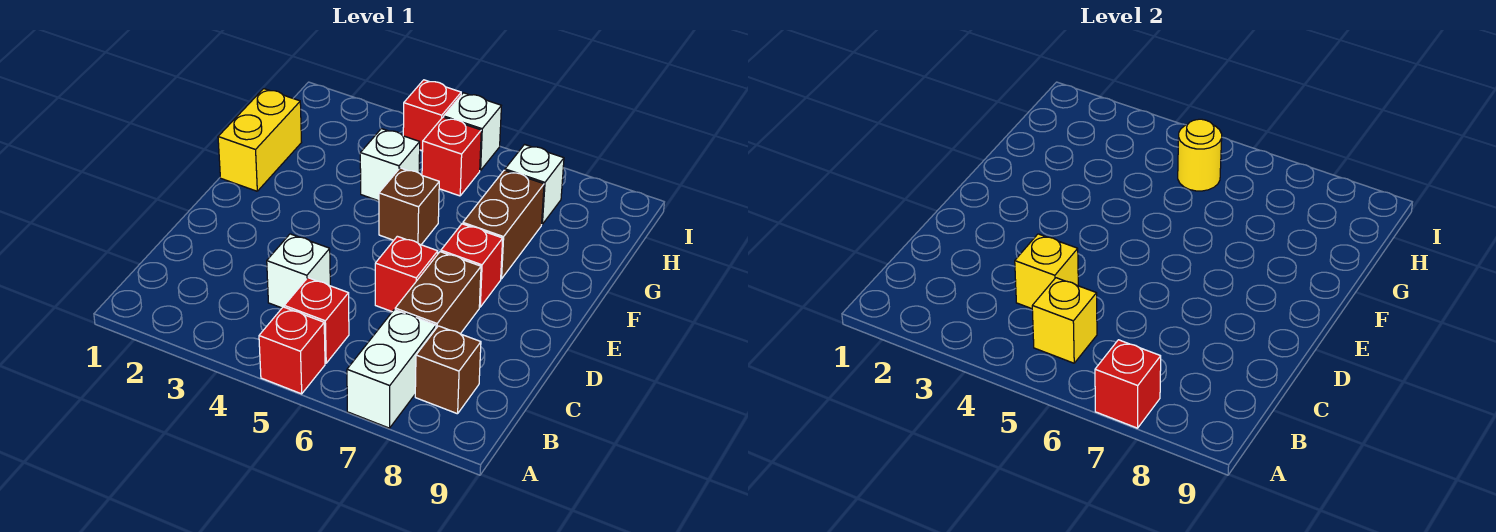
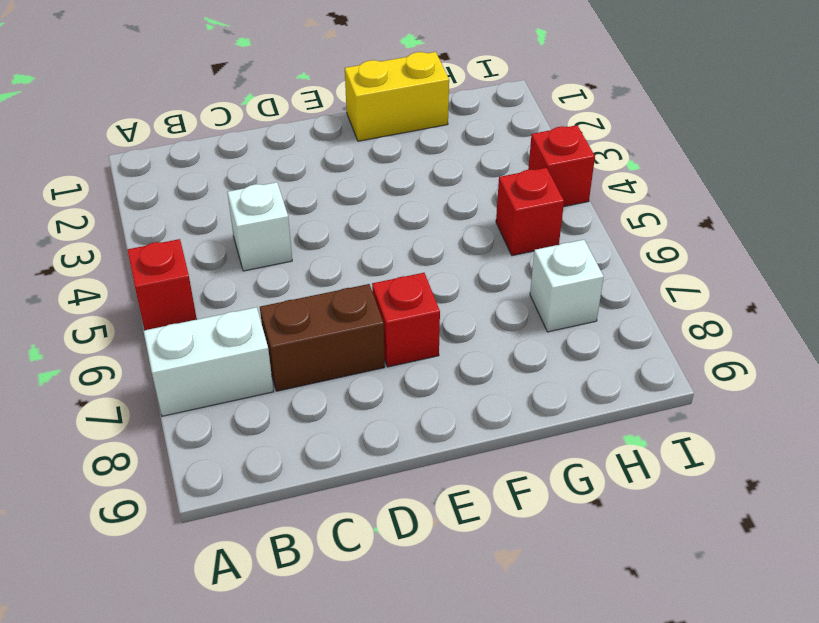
none -> red brick B5 level 1
none -> brown brick B8 level 1
none -> red brick D6 level 1

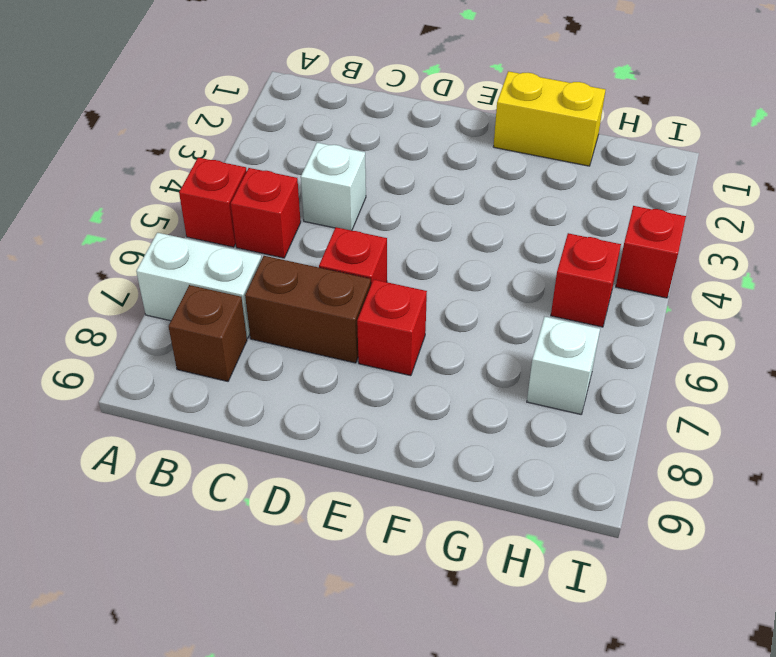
none -> brown brick F5 level 1
none -> brown brick F7:G7 level 1
none -> white brick G4 level 1

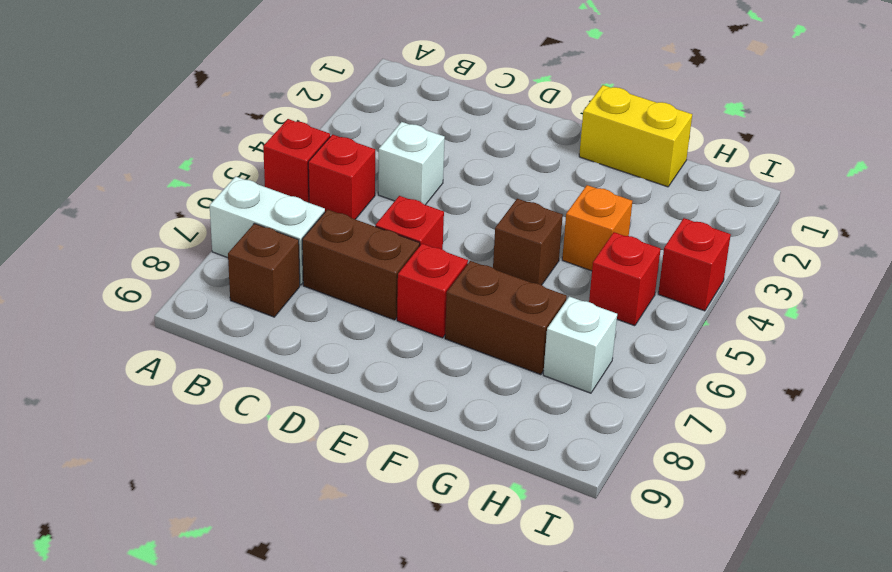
orange brick G4 level 1 -> white brick G4 level 1
none -> white brick I5 level 1
none -> red brick A7 level 2
none -> yellow brick B5 level 2

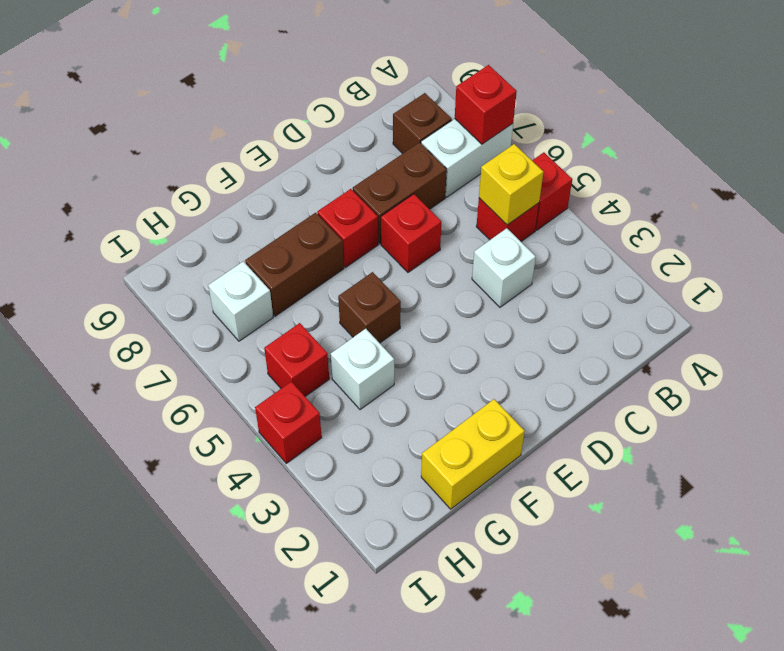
none -> white brick I5 level 1
none -> yellow brick C4 level 2
none -> yellow round brick H5 level 2

